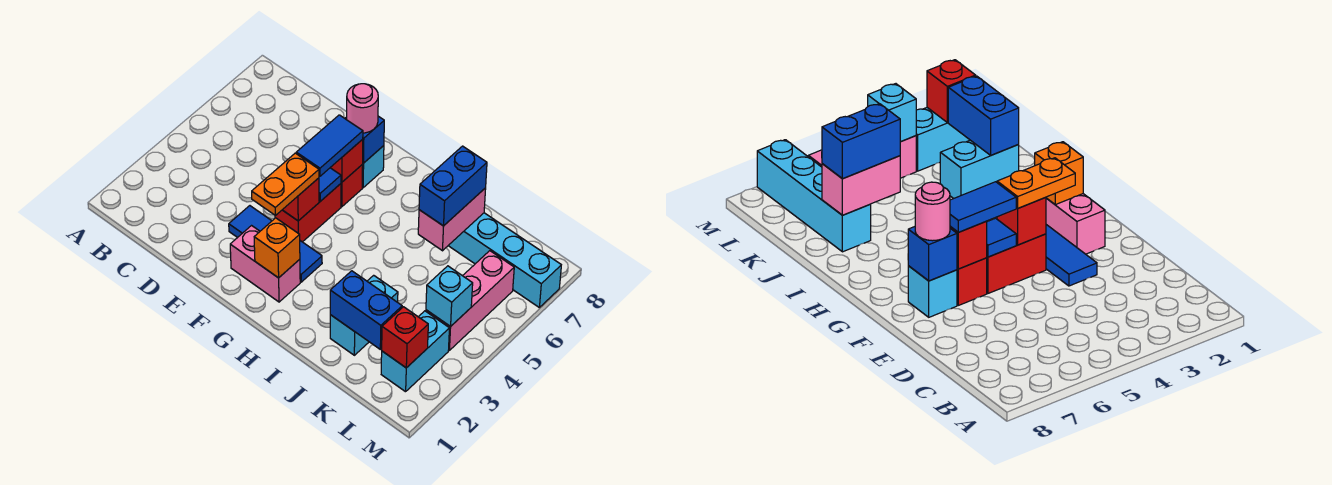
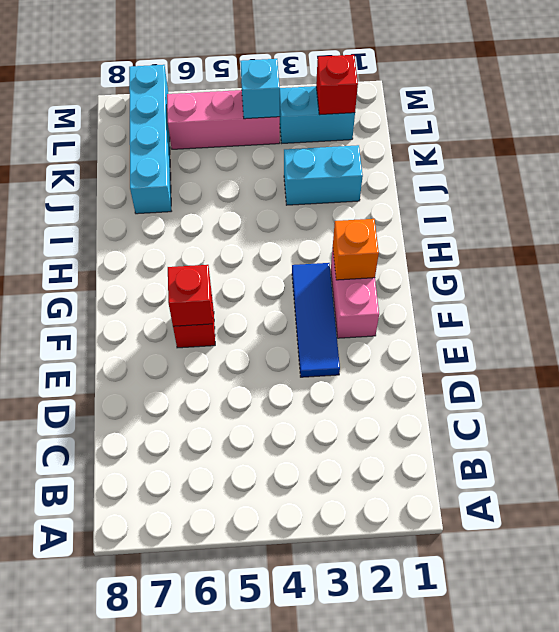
none -> red brick F4:F5 level 1
none -> cyan brick F7 level 1
none -> red brick F4 level 2

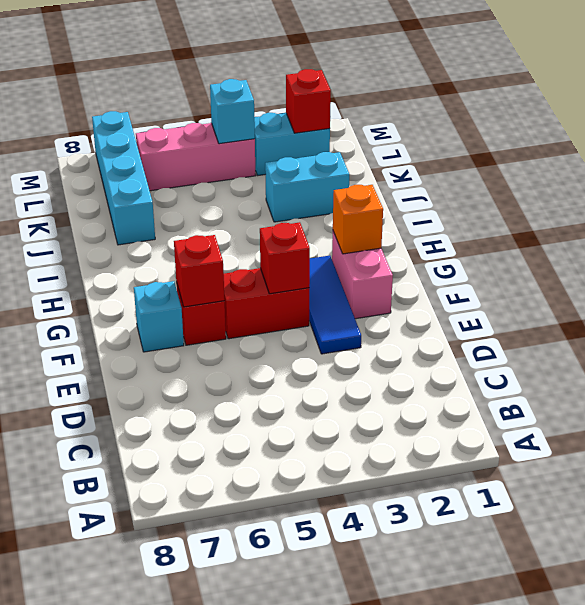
none -> blue tile F5 level 2
none -> blue brick F7 level 2
none -> blue brick J2:K2 level 2

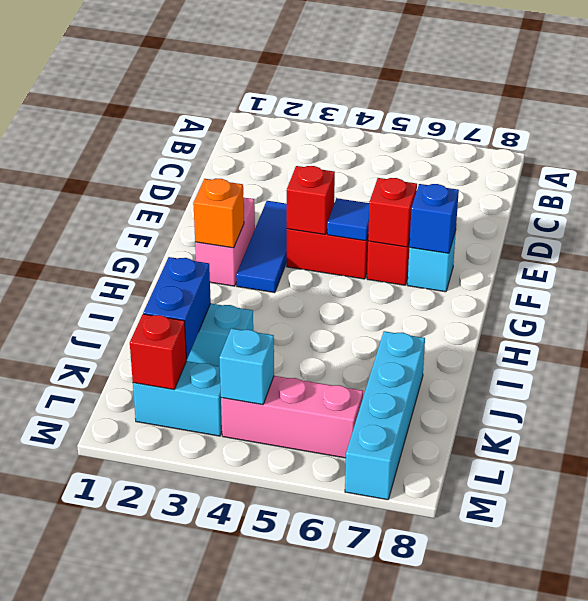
none -> pink brick J6:J7 level 2
none -> orange plate F3:F4 level 3
none -> blue tile F5:F6 level 3

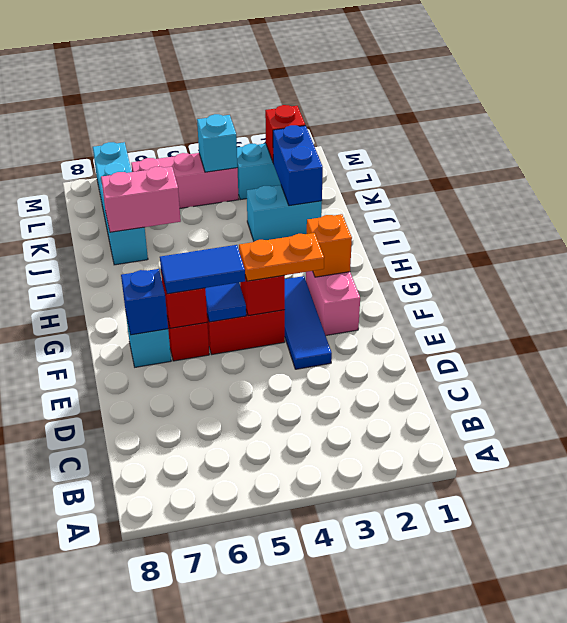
none -> pink round brick F7 level 3
none -> blue brick J6:J7 level 3

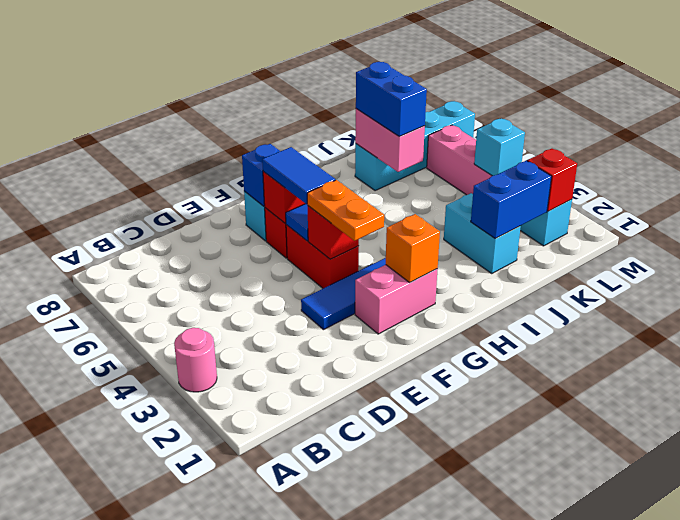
pink round brick A3 level 1 -> pink round brick F7 level 3

